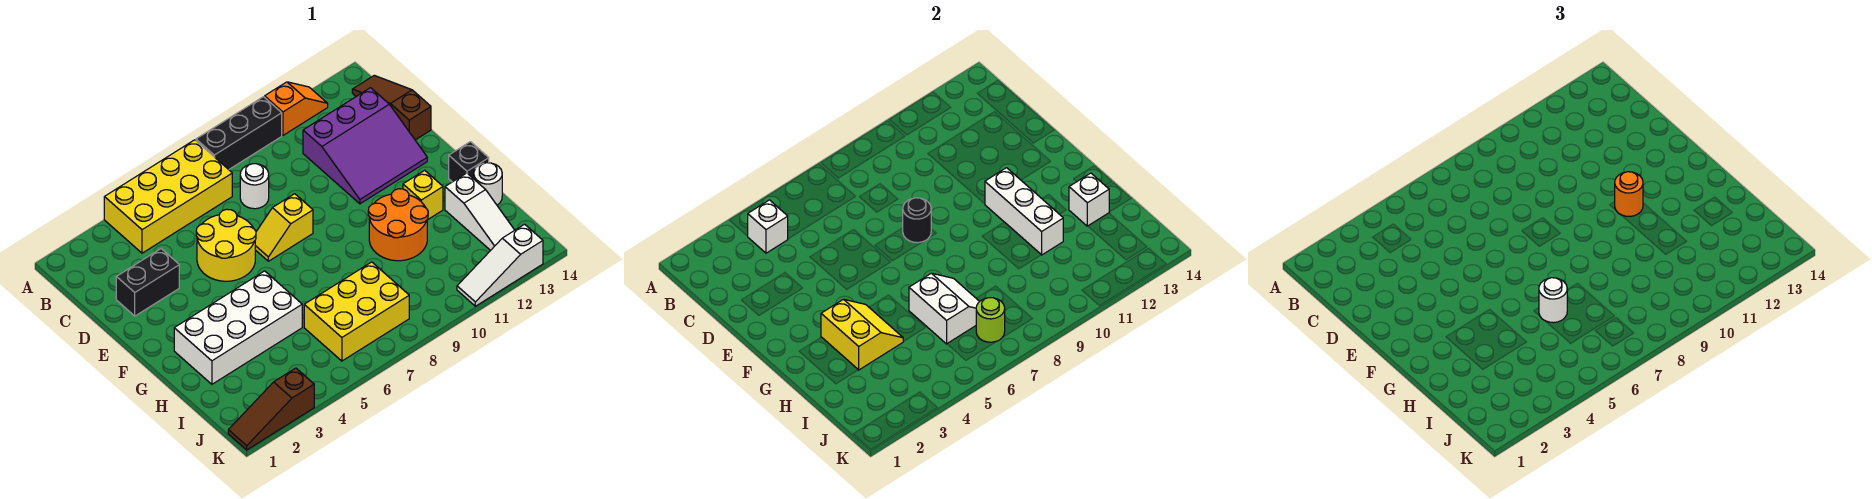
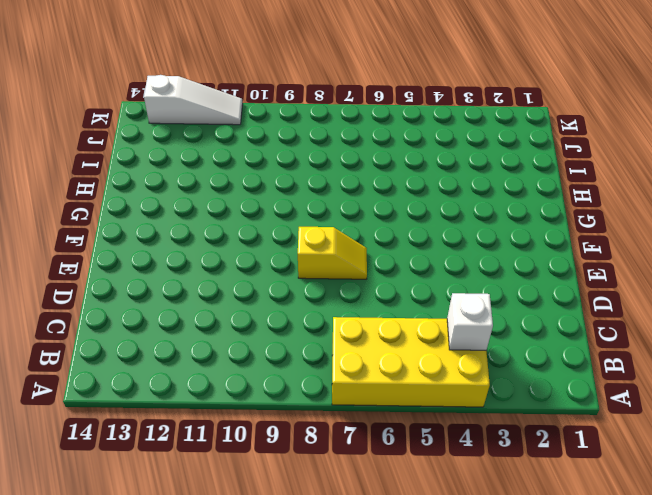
none -> black brick A8:A10 level 1
none -> orange slope A11:A12 level 1 top 11
none -> brown slope B14:D14 level 1 top D

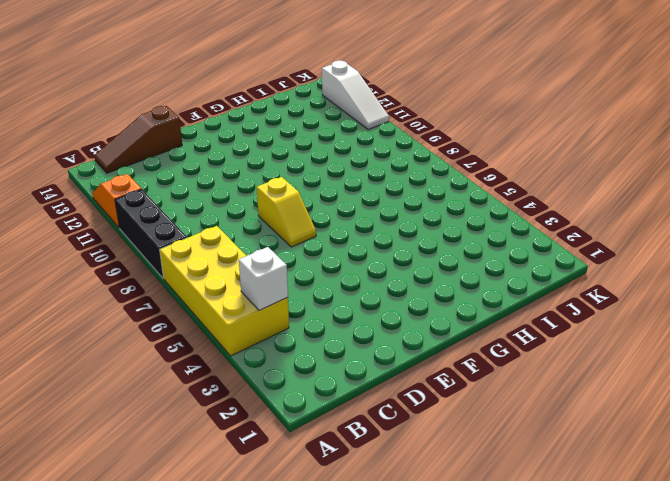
none -> white round brick C8 level 1
none -> purple slope C11:E13 level 1 top C
none -> black brick D2:D3 level 1

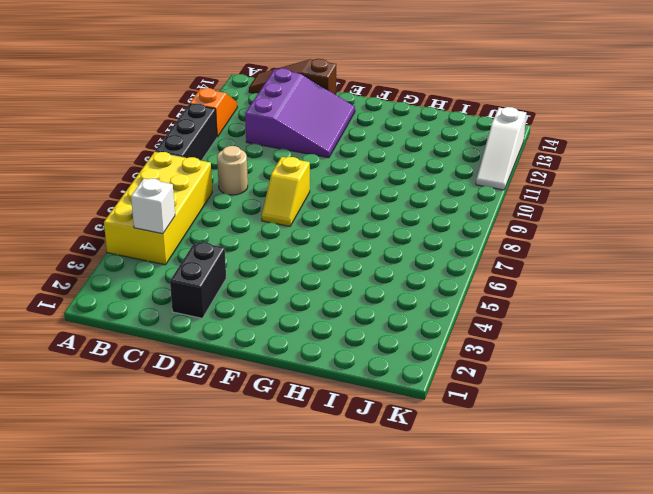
tan round brick C8 level 1 -> white round brick C8 level 1
none -> yellow round brick D5:E6 level 1
none -> white brick G2:H5 level 1
none -> orange round brick G10:H11 level 1

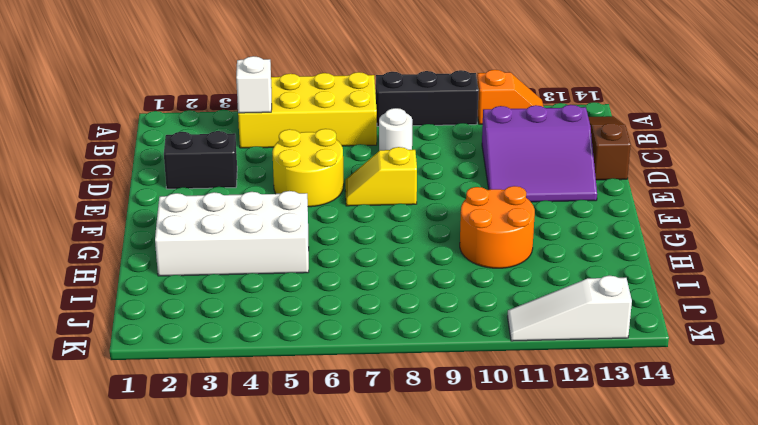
none -> yellow brick G12 level 1
none -> black brick G14 level 1
none -> white slope H13:J13 level 1 top H

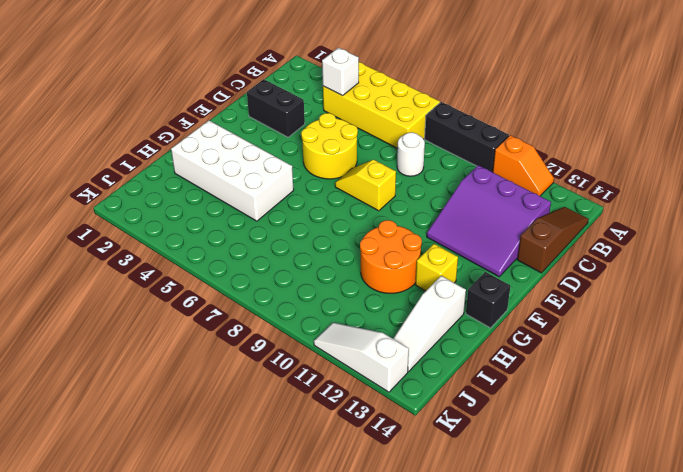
none -> white round brick H14 level 1
none -> yellow brick I6:J8 level 1
none -> brown slope K1:K3 level 1 top 3

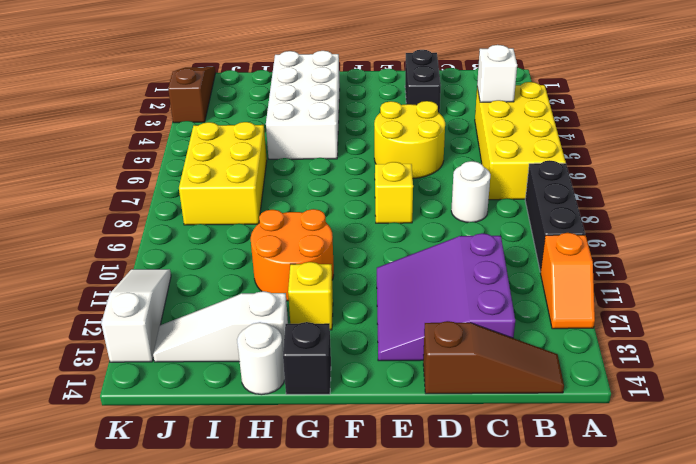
none -> black round brick E8 level 2
none -> white brick F11:H11 level 2
none -> yellow slope G3:H4 level 2 top 3

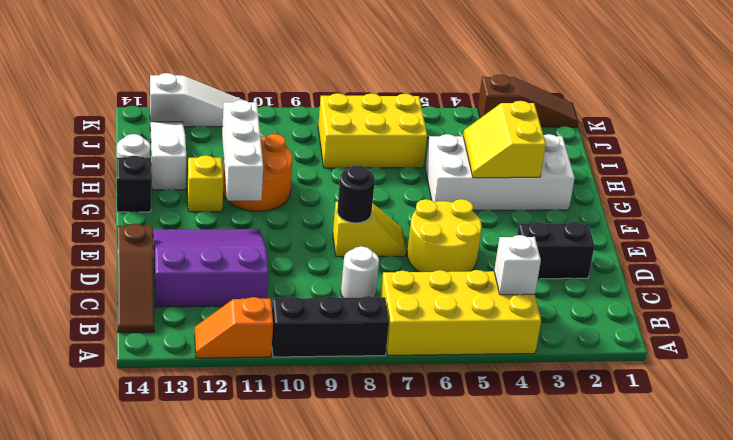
none -> white slope H6:I7 level 2 top 6
none -> white brick H13 level 2
none -> lime round brick J7 level 2

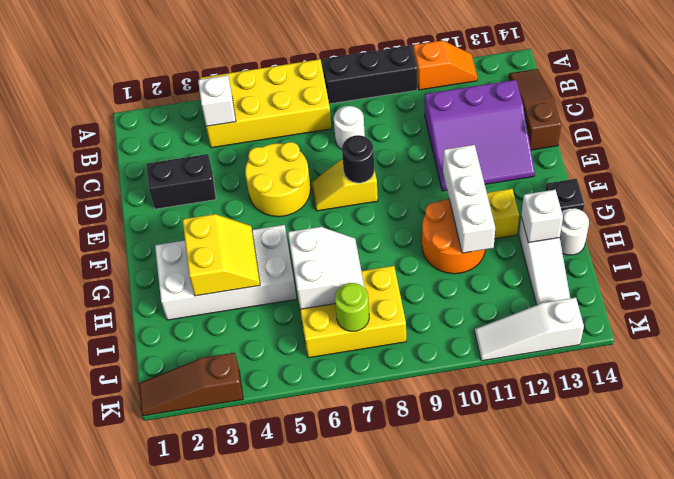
none -> orange round brick F11 level 3
none -> white round brick H6 level 3

